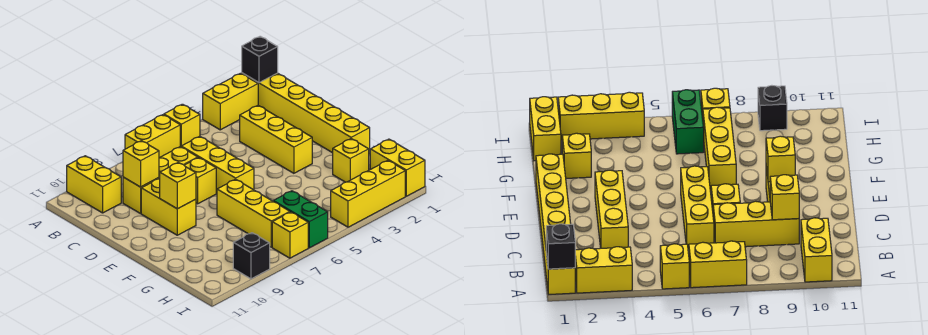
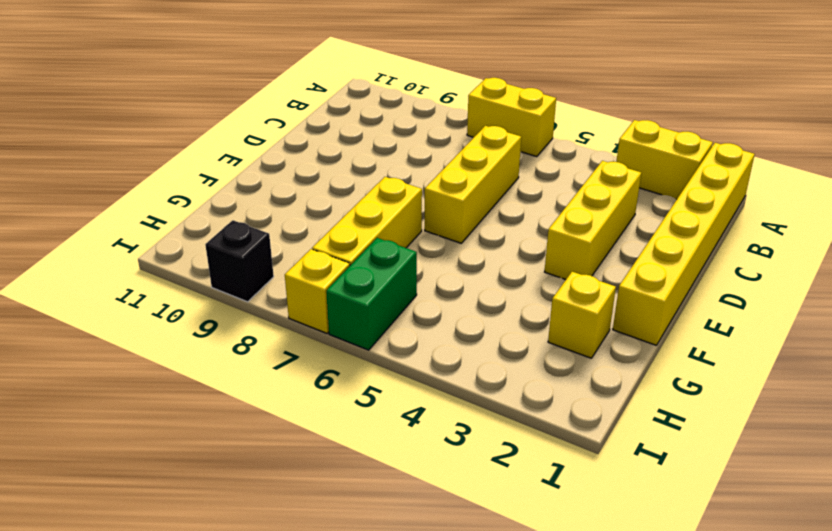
none -> yellow brick A5 level 1
none -> yellow brick A10:B10 level 1
none -> yellow brick C7:C9 level 1

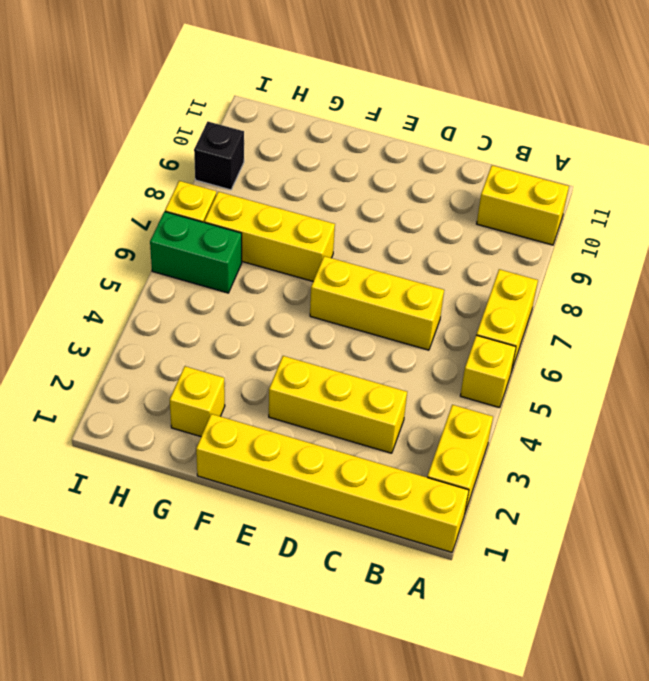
none -> yellow brick C7:C9 level 1
none -> yellow brick D7 level 1
none -> yellow brick D9:E9 level 1

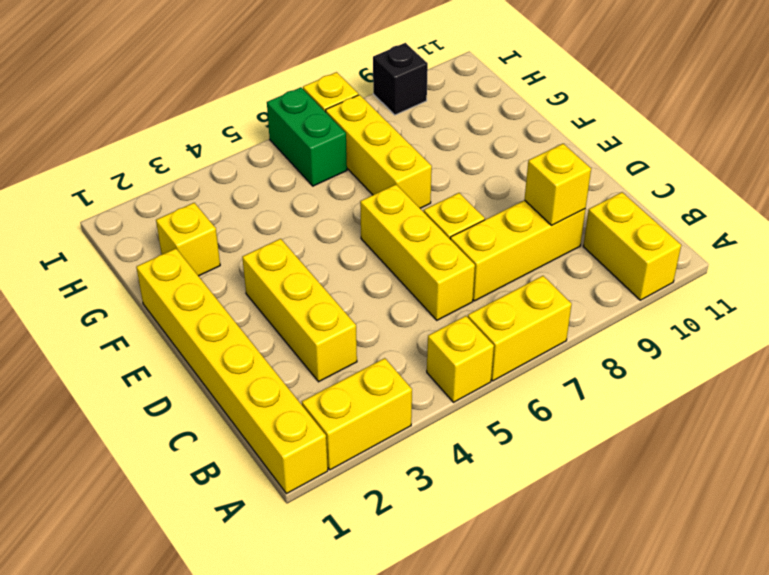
none -> yellow brick D9:E9 level 1
none -> yellow brick H1:I1 level 1
none -> yellow brick I2:I4 level 1

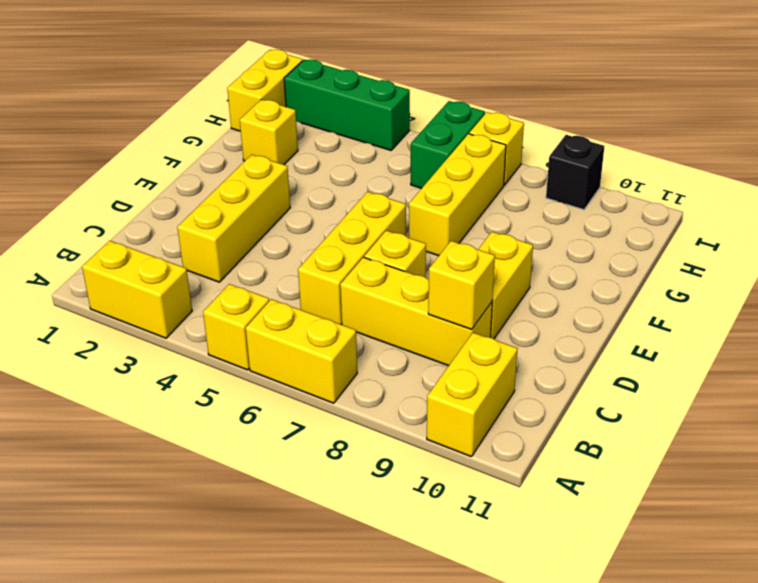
green brick I2:I4 level 1 -> yellow brick I2:I4 level 1
none -> yellow brick A1:F1 level 1
none -> black brick A1 level 2
none -> yellow brick E9 level 2

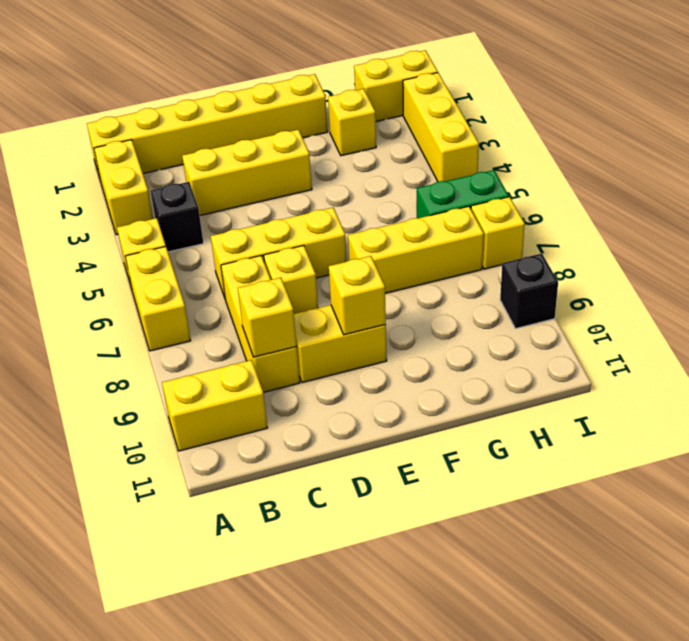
black brick B4 level 1 -> black brick A1 level 2

